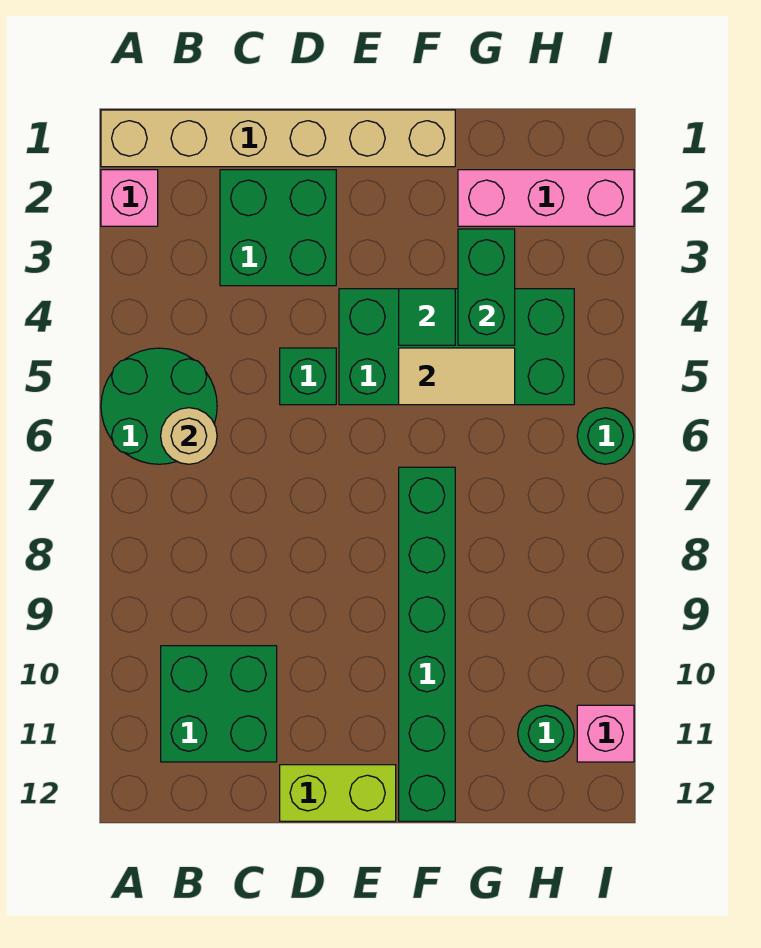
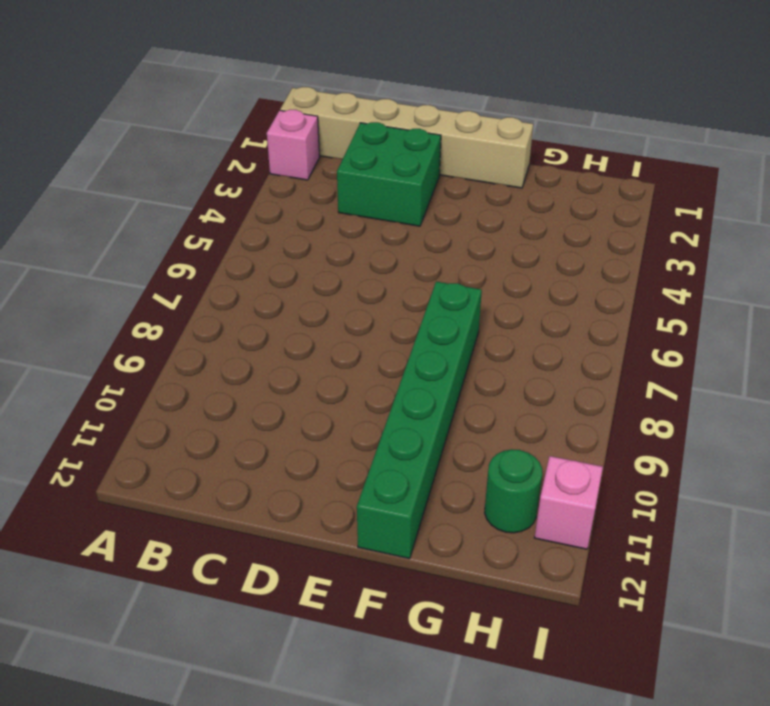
none -> green round brick A5:B6 level 1
none -> green brick B10:C11 level 1
none -> green brick D5 level 1

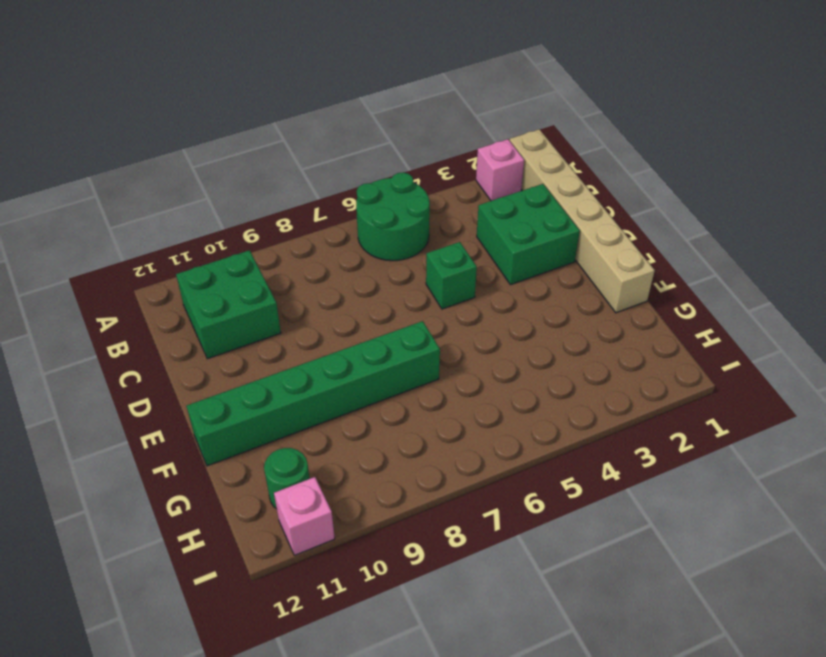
none -> lime brick D12:E12 level 1
none -> green brick E4:H5 level 1
none -> pink brick G2:I2 level 1

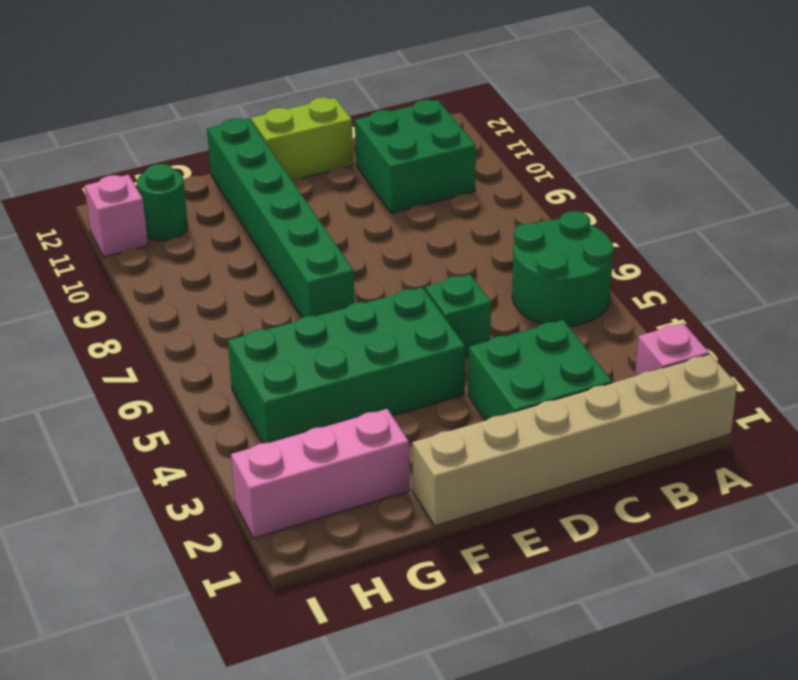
none -> green round brick I6 level 1
none -> tan round brick B6 level 2
none -> green tile F4 level 2

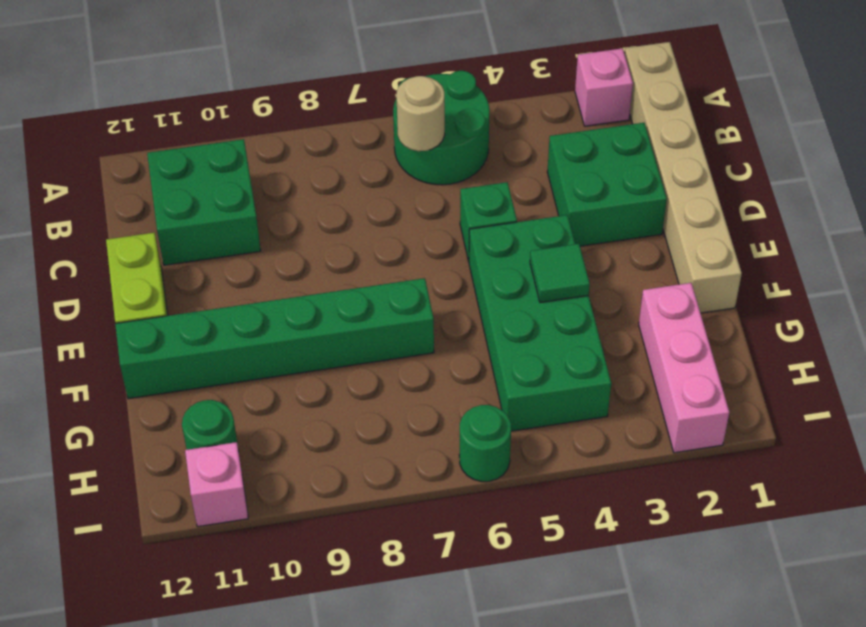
none -> tan tile F5:G5 level 2
none -> green brick G3:G4 level 2

